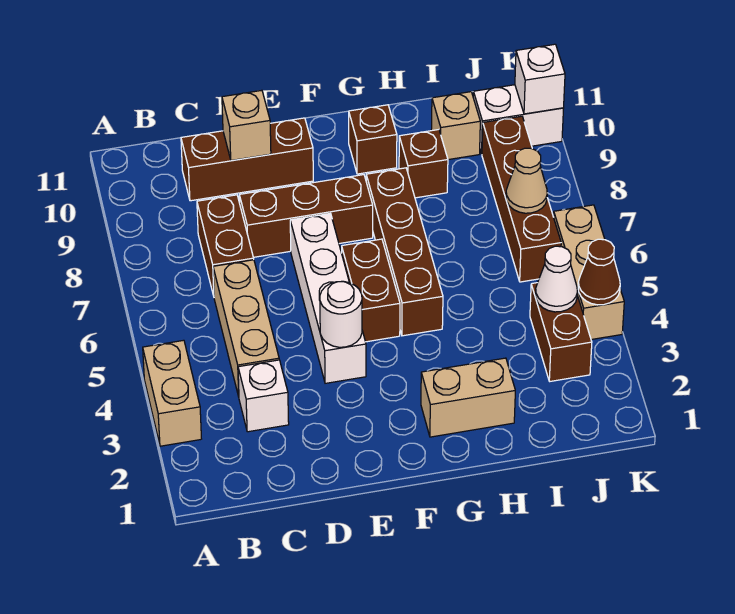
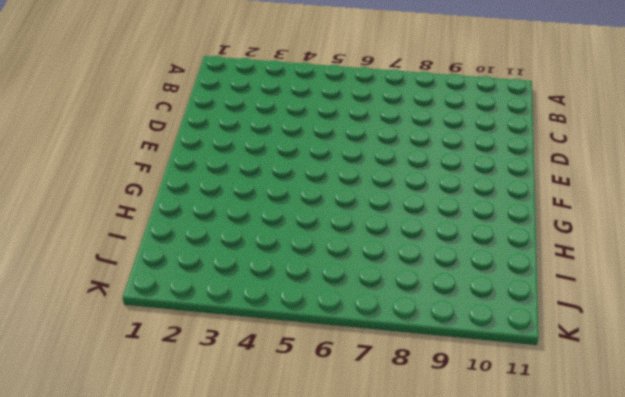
none -> tan brick A3:A4 level 1
none -> white brick C3 level 1
none -> tan brick C4:C6 level 1

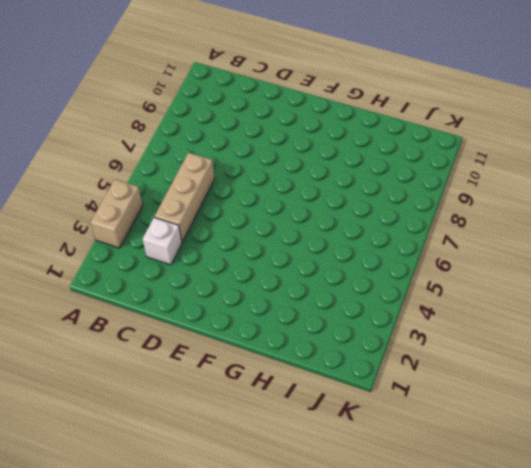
none -> brown brick C7:C8 level 1
none -> brown brick C10:E10 level 1
none -> brown brick D8:F8 level 1

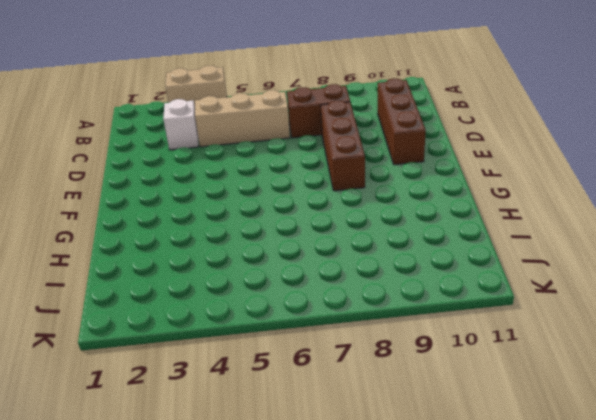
none -> white brick E4:E7 level 1
none -> brown brick F5:F6 level 1
none -> tan brick G2:H2 level 1

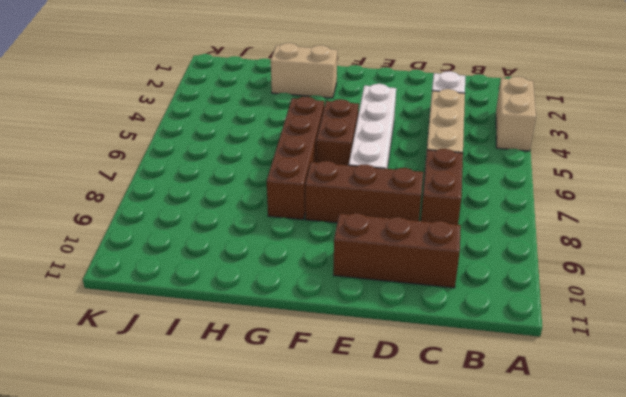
none -> brown brick G10 level 1
none -> brown brick H9 level 1
none -> tan brick I10 level 1

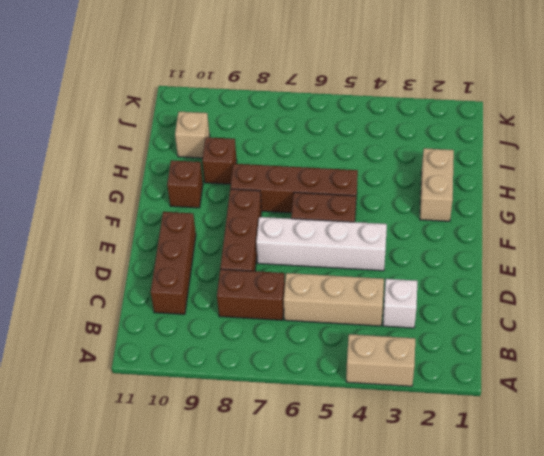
none -> brown brick J3:J4 level 1
none -> brown brick J6:J9 level 1
none -> white brick J10:K10 level 1

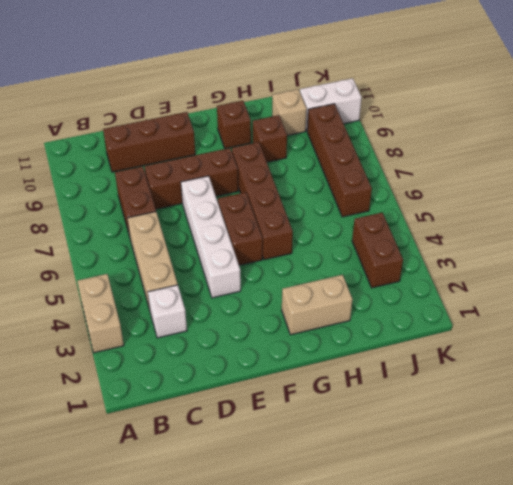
none -> tan brick K4:K6 level 1
none -> tan brick D10 level 2
none -> white round brick E4 level 2

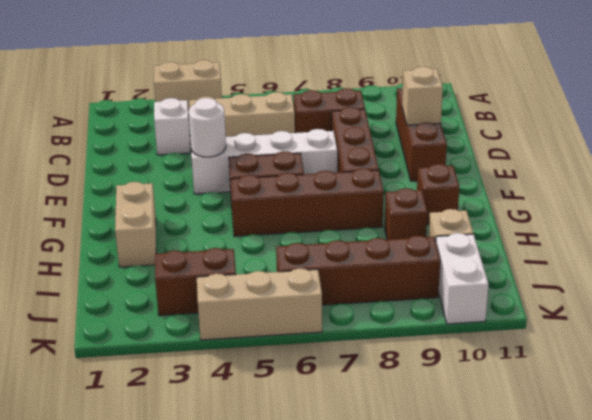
none -> white cone J4 level 2
none -> tan cone J7 level 2
none -> brown cone K4 level 2

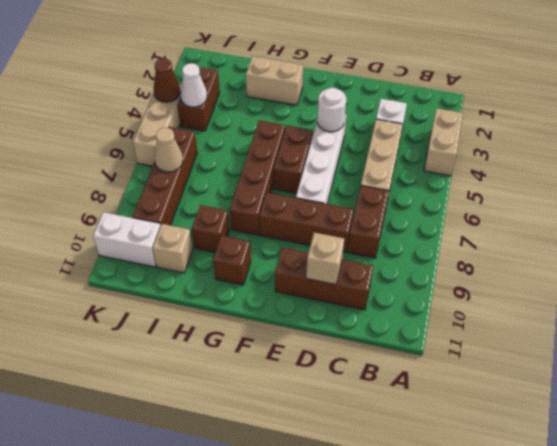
none -> white brick K10 level 2

